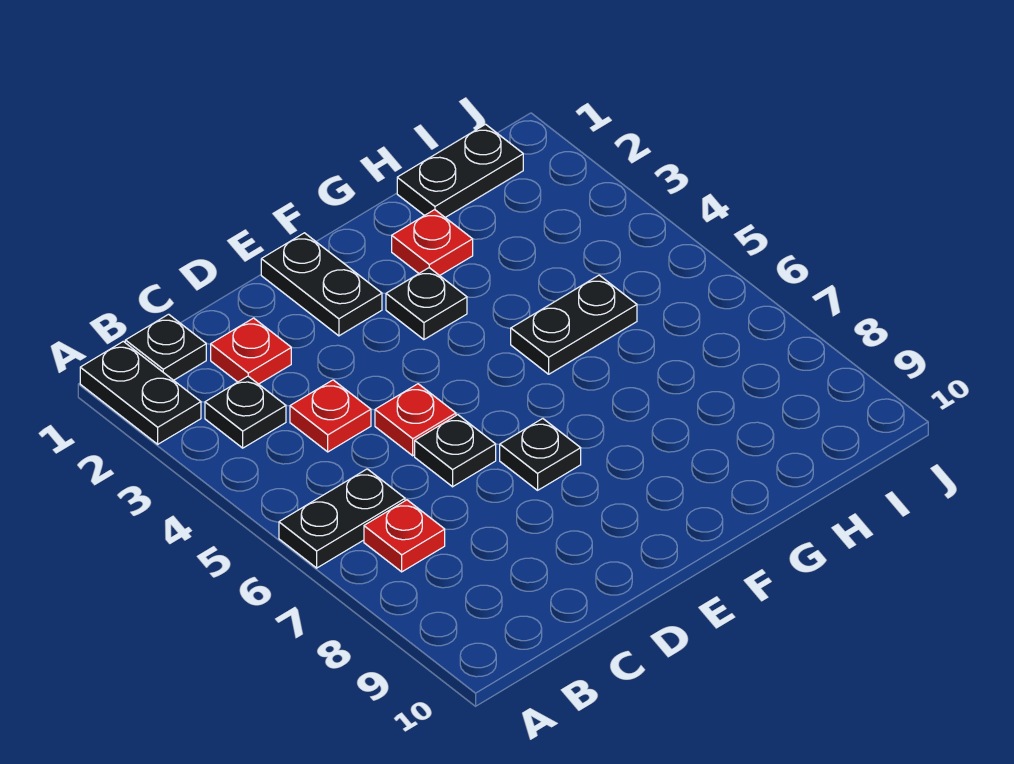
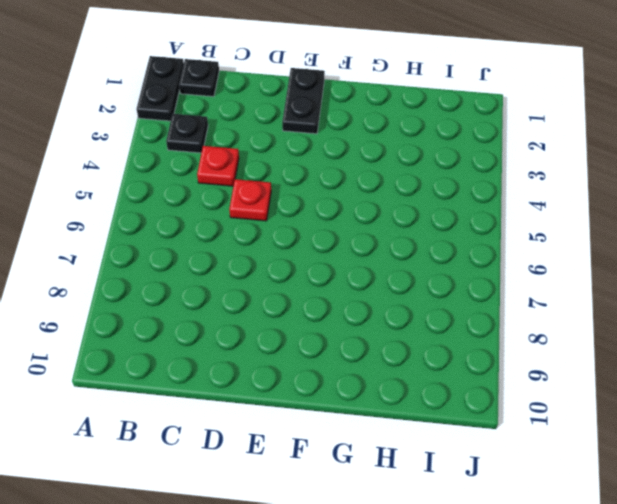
none -> black plate A6:B6 level 1
none -> red plate B7 level 1
none -> red plate C2 level 1

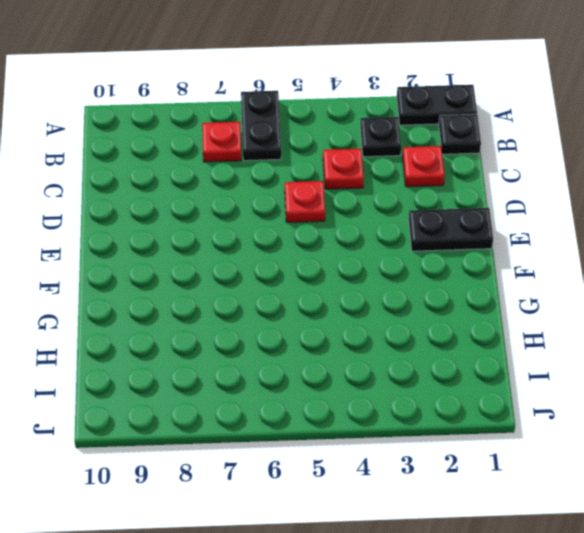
none -> black plate D6 level 1
none -> black plate E7 level 1
none -> black plate F3 level 1

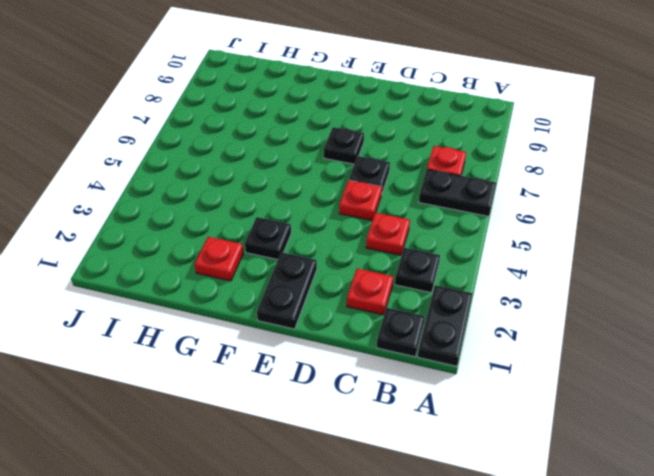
none -> black plate G5:H5 level 1
none -> black plate H1:I1 level 1

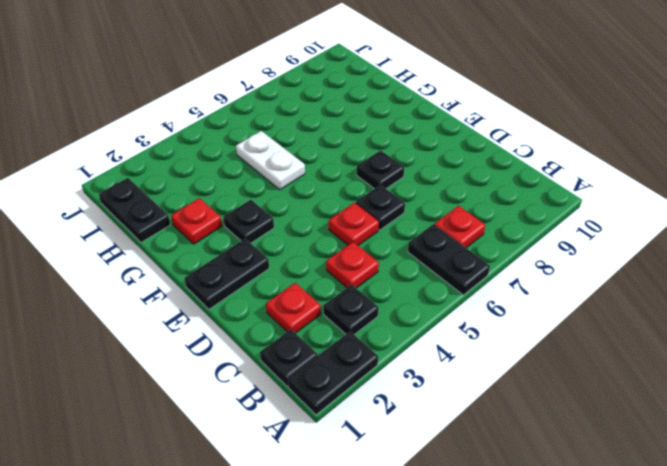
white plate G5:H5 level 1 -> black plate G5:H5 level 1

